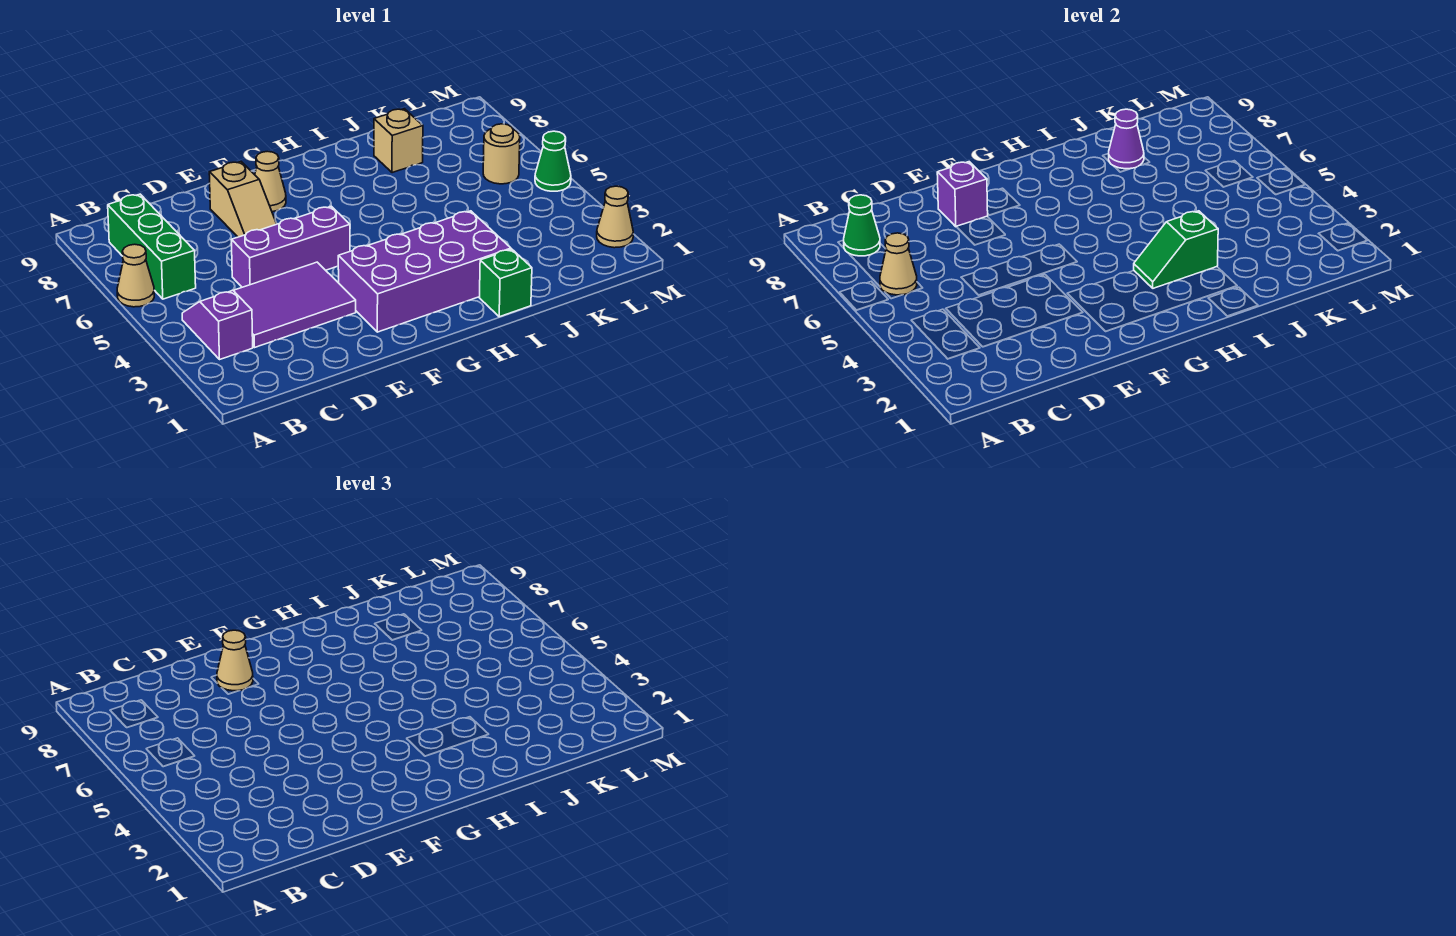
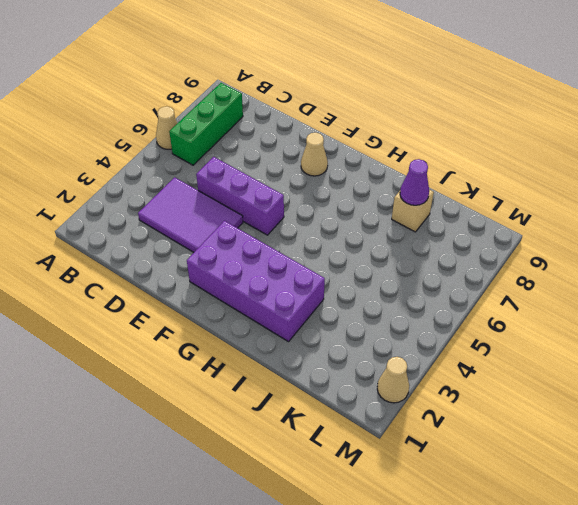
none -> purple slope B3:B4 level 1 top 3
none -> tan slope E7:E8 level 1 top 8
none -> green brick I1 level 1

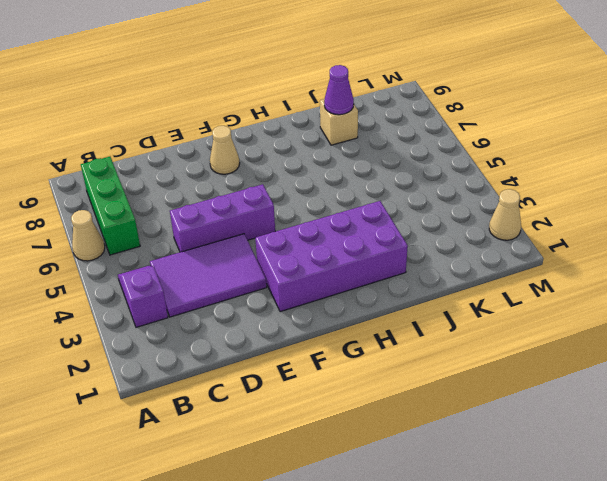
none -> tan slope E7:E8 level 1 top 8
none -> green brick I1 level 1
none -> tan round brick L6 level 1

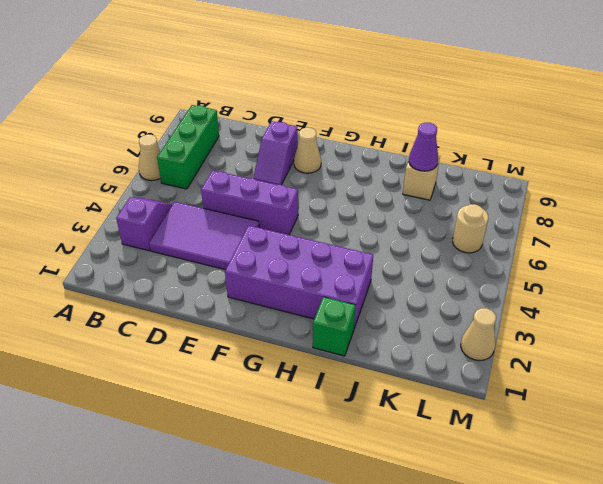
purple slope E7:E8 level 1 top 8 -> tan slope E7:E8 level 1 top 8
none -> green cone M5 level 1
none -> tan cone B6 level 2
none -> green cone B8 level 2

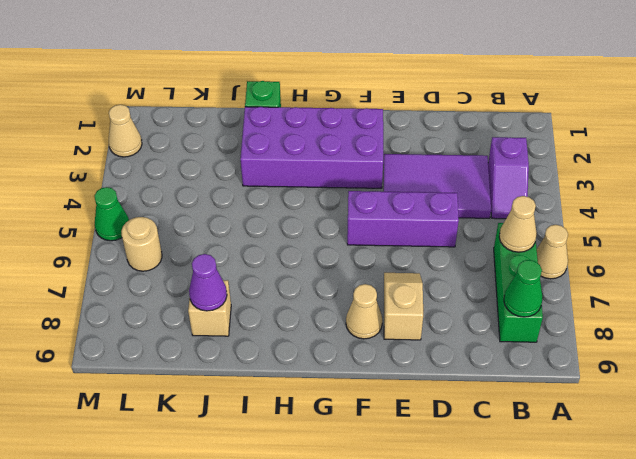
none -> purple brick E8 level 2
none -> green slope H3:I3 level 2 top I
none -> tan cone E8 level 3

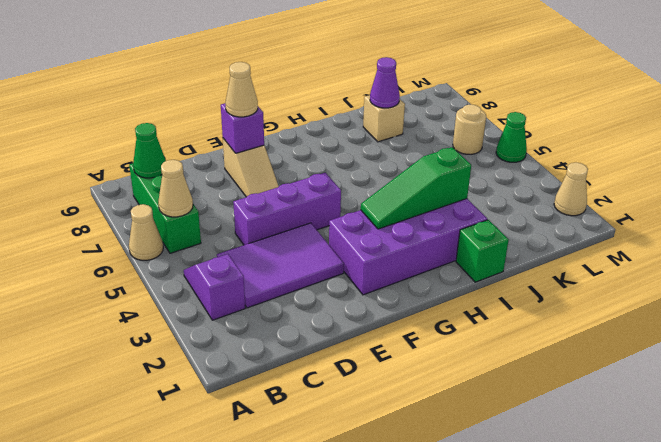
green slope G3:I3 level 2 top I -> green slope H3:I3 level 2 top I
none -> tan cone F8 level 1

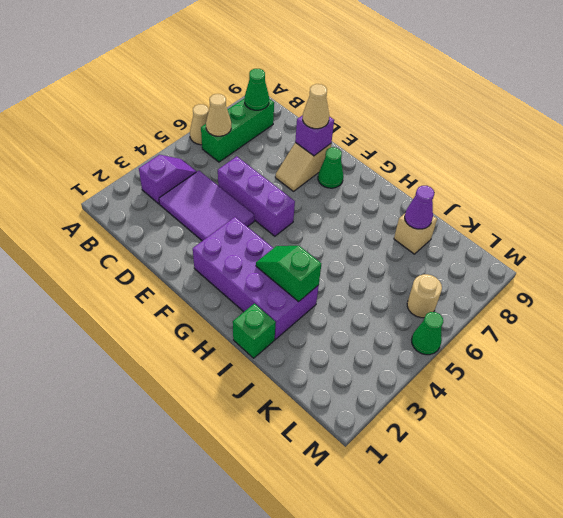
green cone F8 level 1 -> tan cone F8 level 1
none -> tan cone M2 level 1

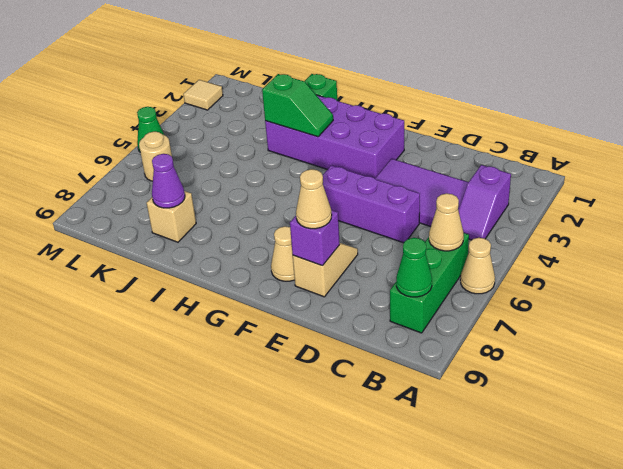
tan tile M2 level 1 -> tan cone M2 level 1

